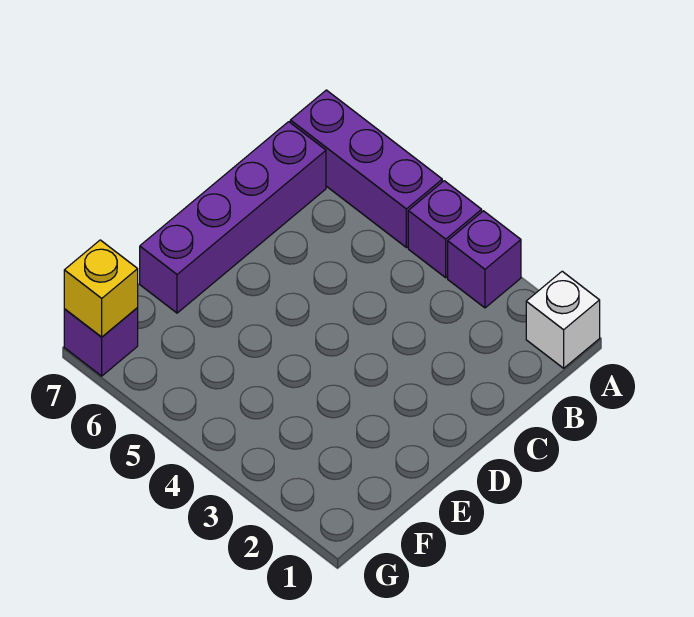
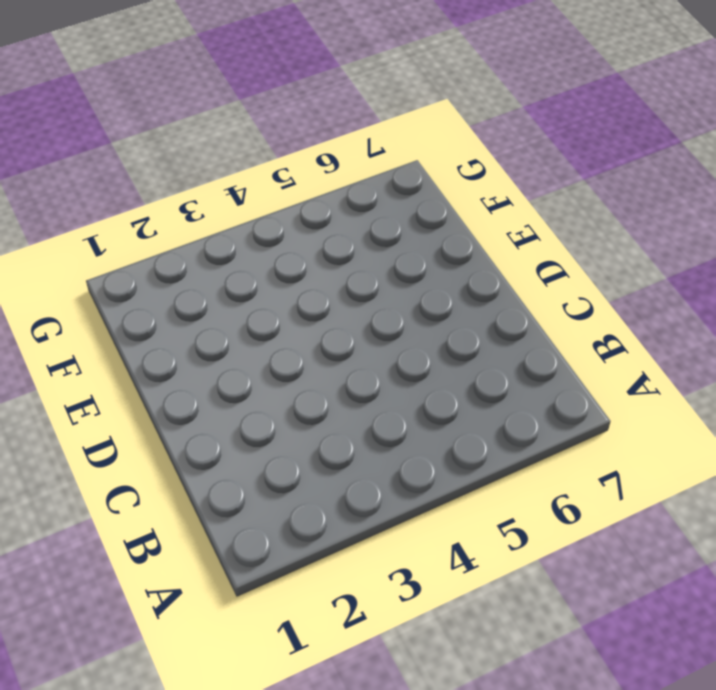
none -> white brick A1 level 1
none -> purple brick A3 level 1

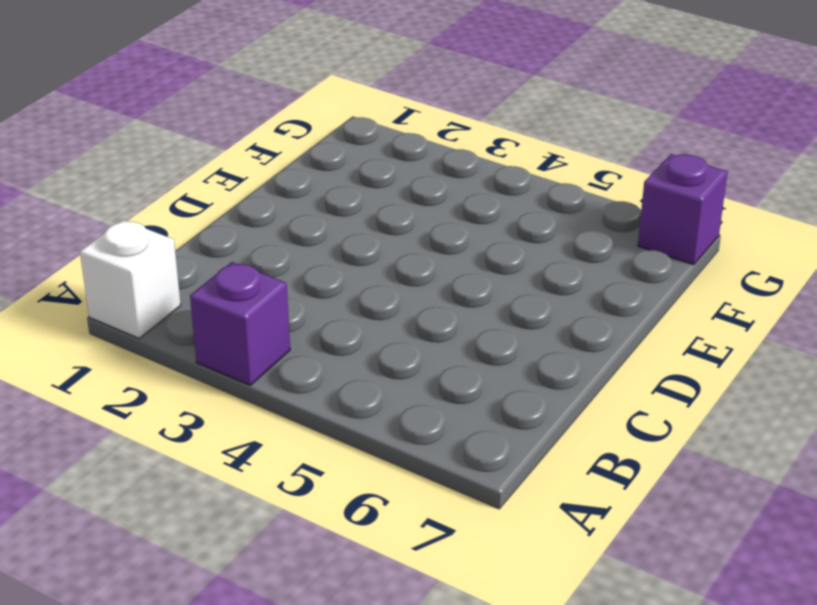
none -> purple brick A4 level 1
none -> purple brick A5:A7 level 1

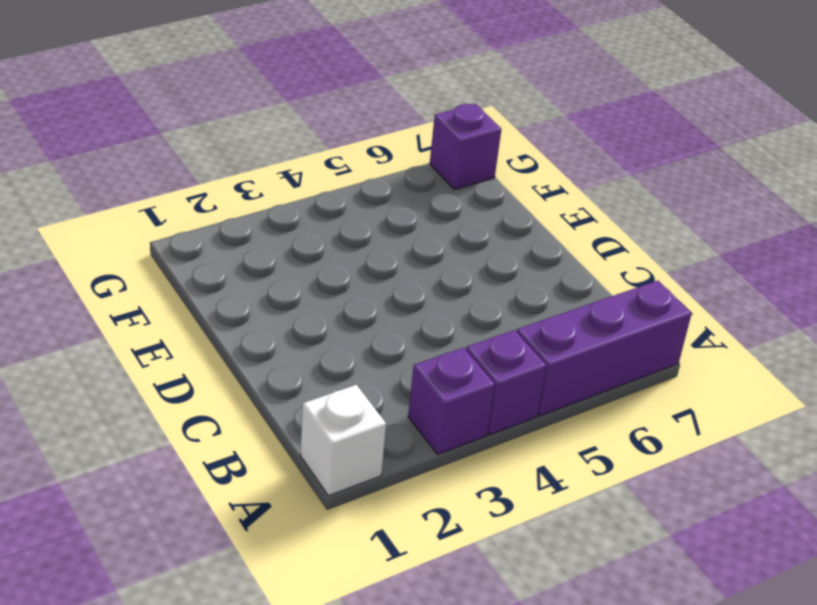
none -> purple brick B7:E7 level 1
none -> yellow brick G7 level 2

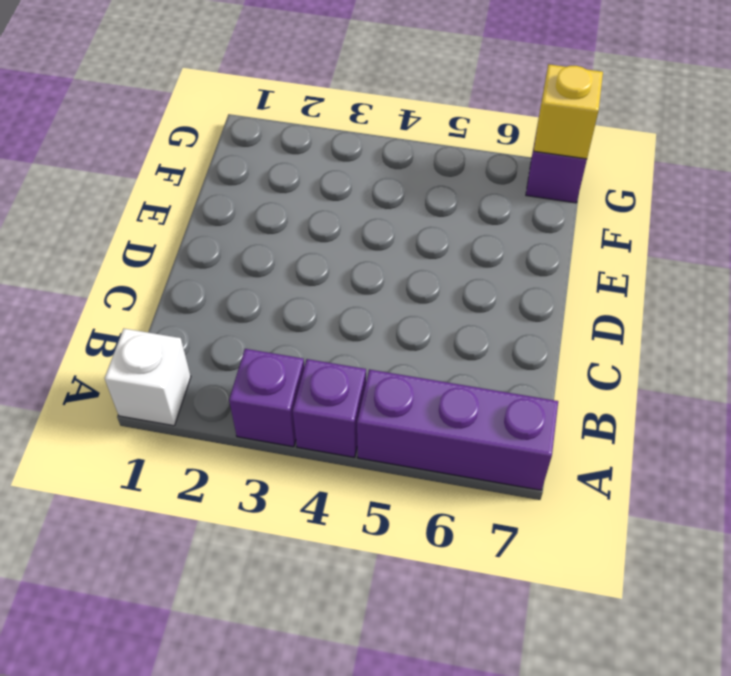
none -> purple brick B7:E7 level 1

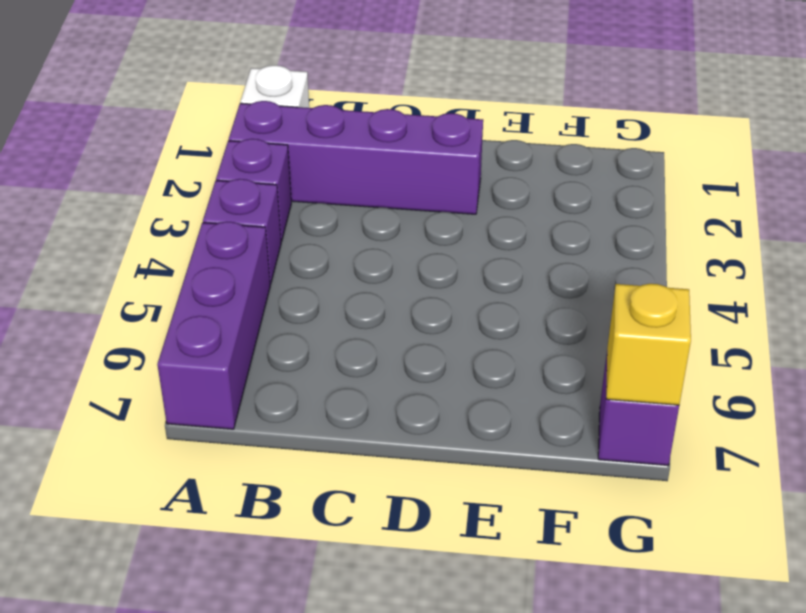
purple brick A2:D2 level 1 -> purple brick B7:E7 level 1

